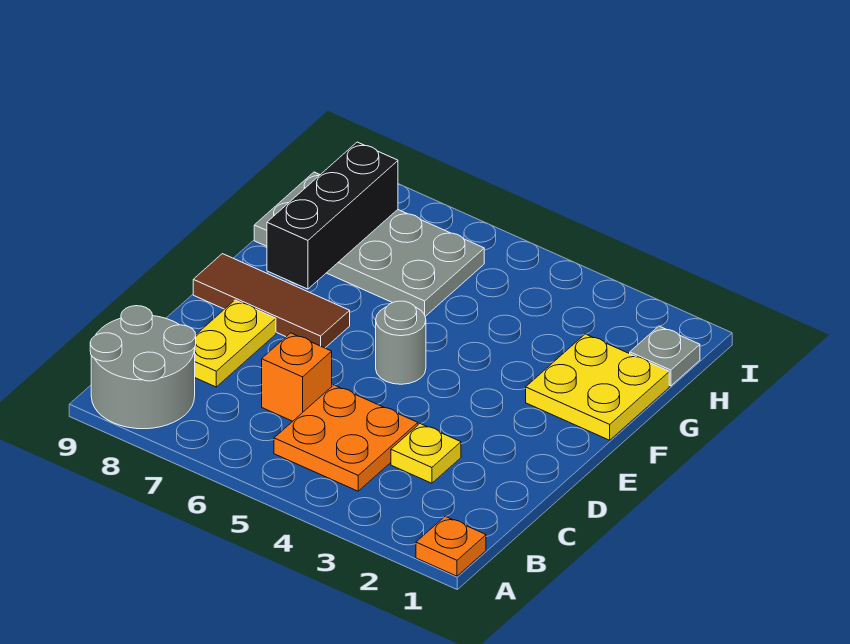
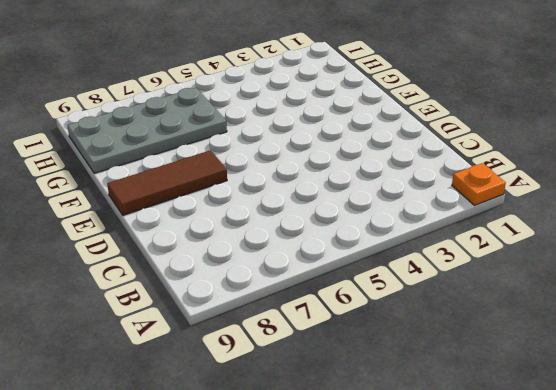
none -> grey round brick A8:B9 level 1
none -> orange plate B4:C5 level 1
none -> yellow plate C3 level 1

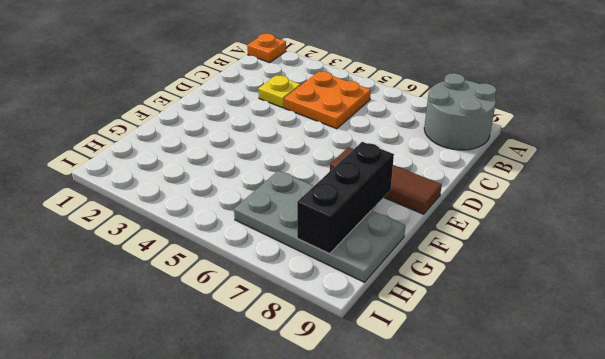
none -> orange brick C6 level 1
none -> yellow plate C8:D8 level 1
none -> grey round brick E5 level 1

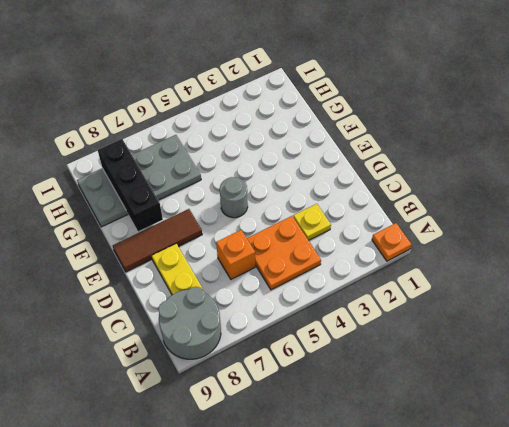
none -> yellow plate F1:G2 level 1
none -> grey plate H1 level 1

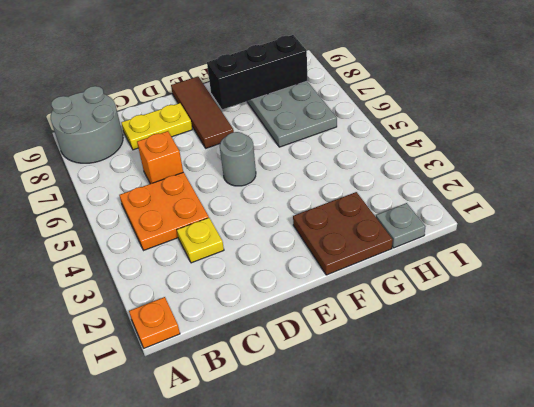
brown plate F1:G2 level 1 -> yellow plate F1:G2 level 1

